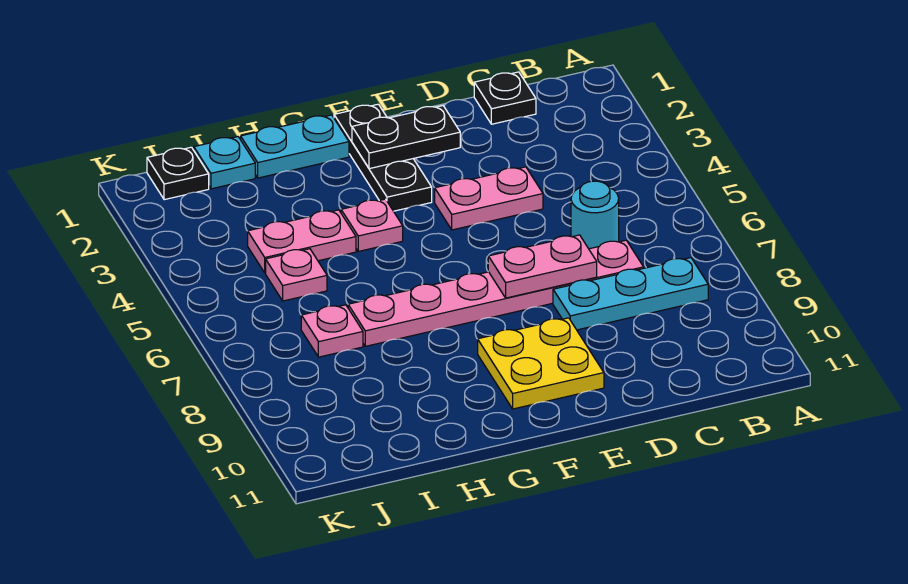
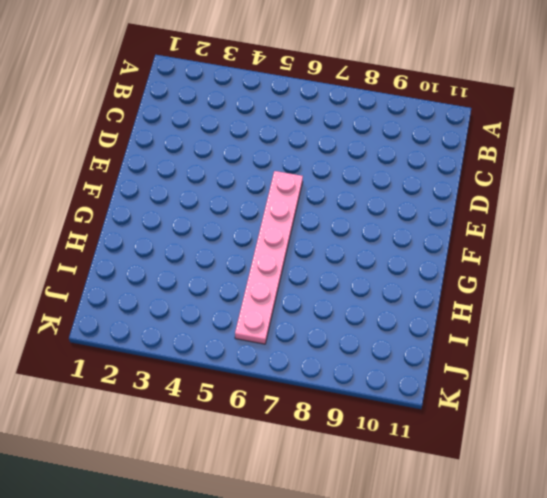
pink plate E6:J6 level 1 -> pink plate C7:H7 level 1
none -> cyan plate B8:D8 level 1
none -> black plate C1 level 1
none -> cyan round brick C6 level 1

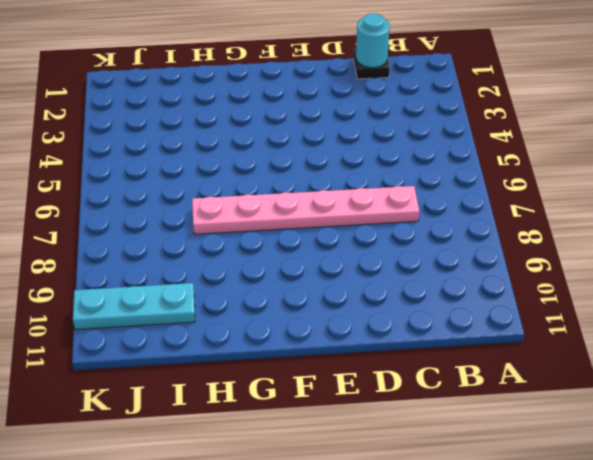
cyan round brick C1 level 2 -> cyan round brick C6 level 1
cyan plate I10:K10 level 1 -> cyan plate B8:D8 level 1
none -> pink plate D4:E4 level 1
none -> yellow plate E9:F10 level 1
none -> black plate F1:F3 level 1

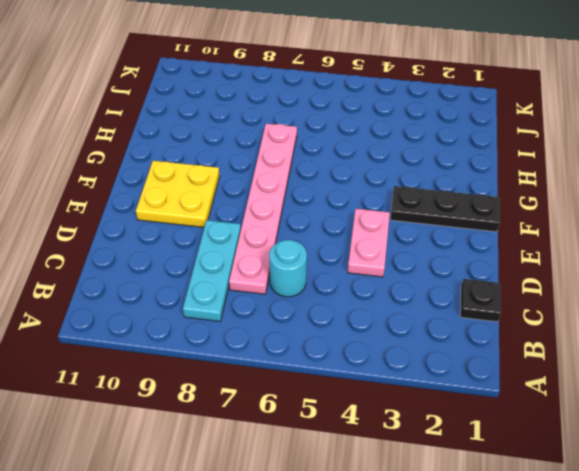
none -> cyan plate G1:H1 level 1
none -> pink plate G4 level 1
none -> pink plate H4:I4 level 1

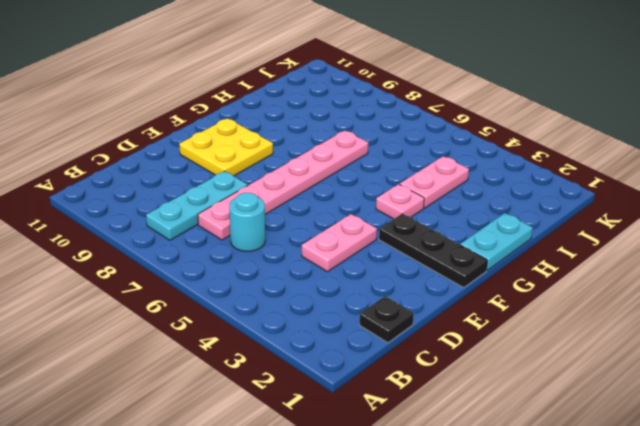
none -> cyan plate I1 level 1
none -> pink plate I5 level 1
none -> pink plate I7 level 1

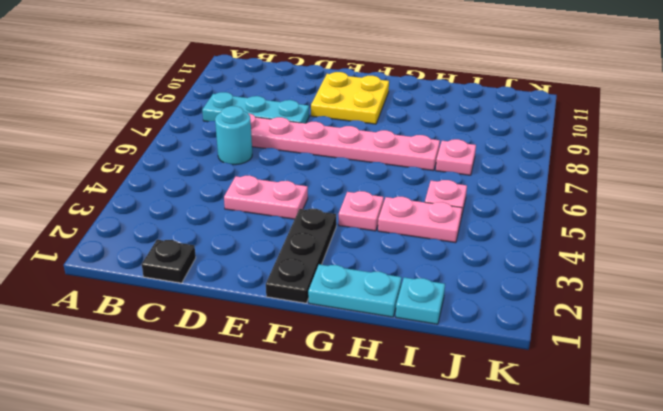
none -> black plate J1 level 1
none -> pink plate D7:E7 level 2
none -> black plate E2:F2 level 2

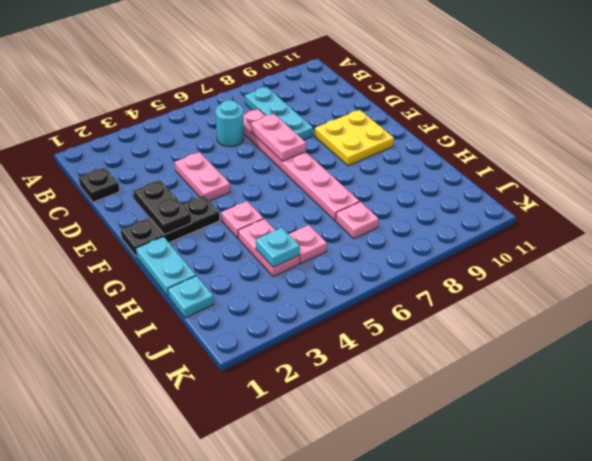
cyan plate I4 level 2 -> none
none -> black plate J1 level 1

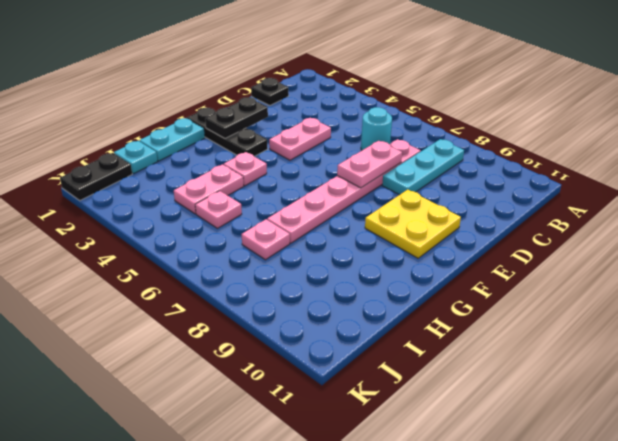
black plate J1:K1 level 1 -> black plate J1 level 1

